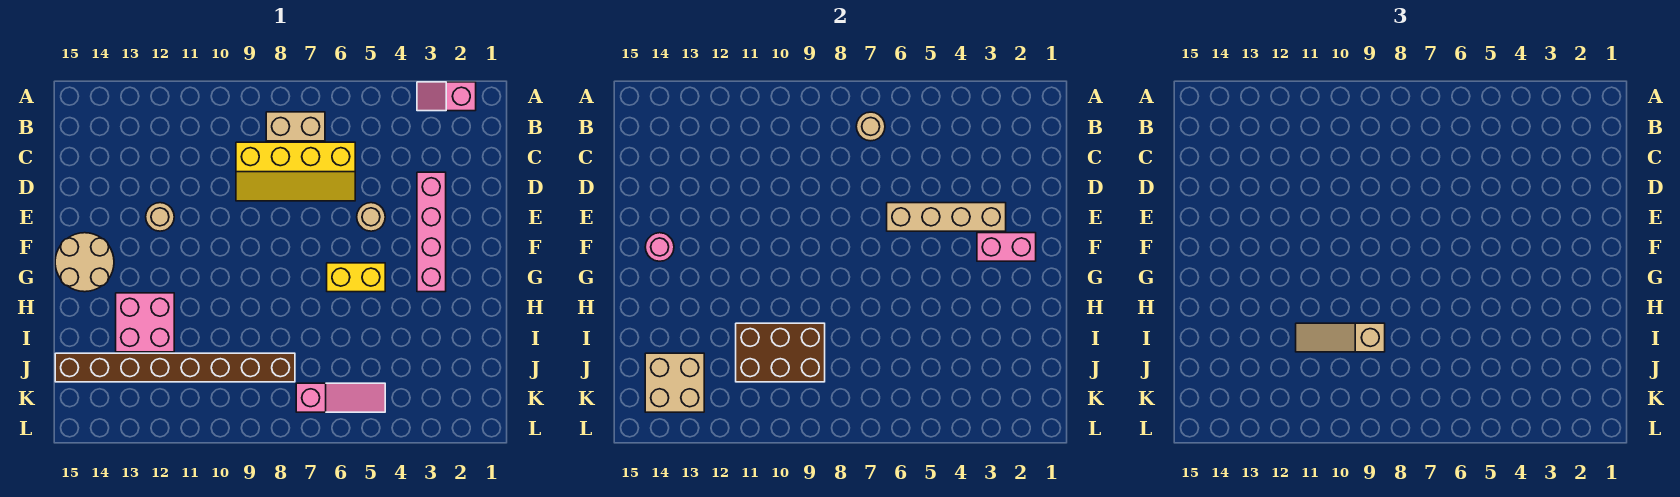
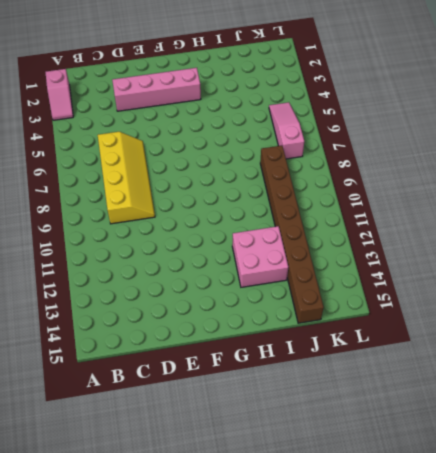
none -> tan brick B7:B8 level 1
none -> tan round brick E5 level 1
none -> tan round brick E12 level 1

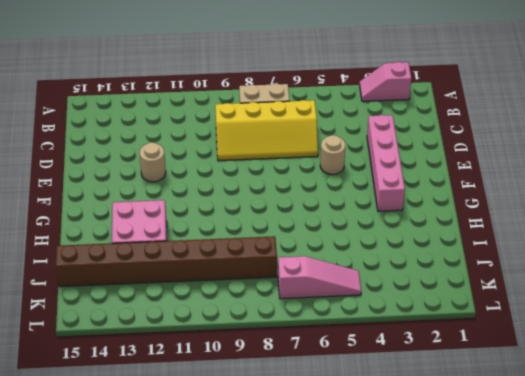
none -> tan round brick F14:G15 level 1
none -> yellow brick G5:G6 level 1
none -> tan round brick B7 level 2

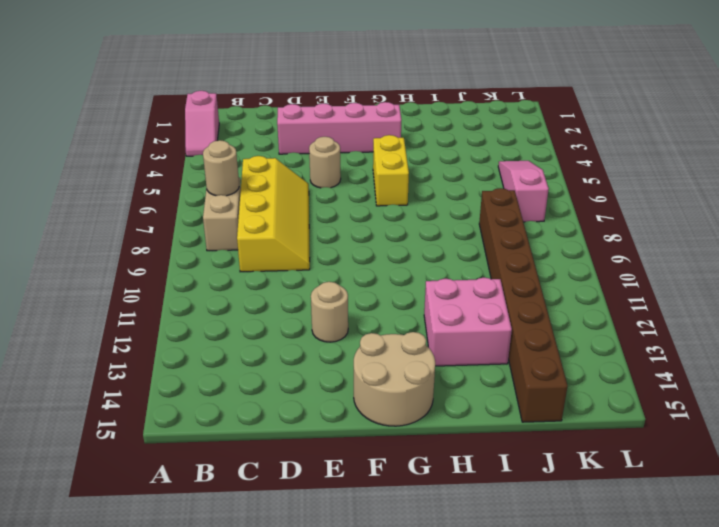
none -> tan brick E3:E6 level 2
none -> pink brick F2:F3 level 2
none -> pink round brick F14 level 2

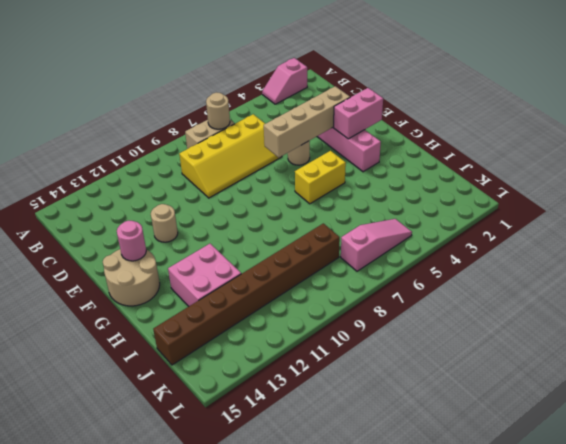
none -> brown brick I9:J11 level 2
none -> tan brick J13:K14 level 2
none -> tan slope I9:I11 level 3 top 9

